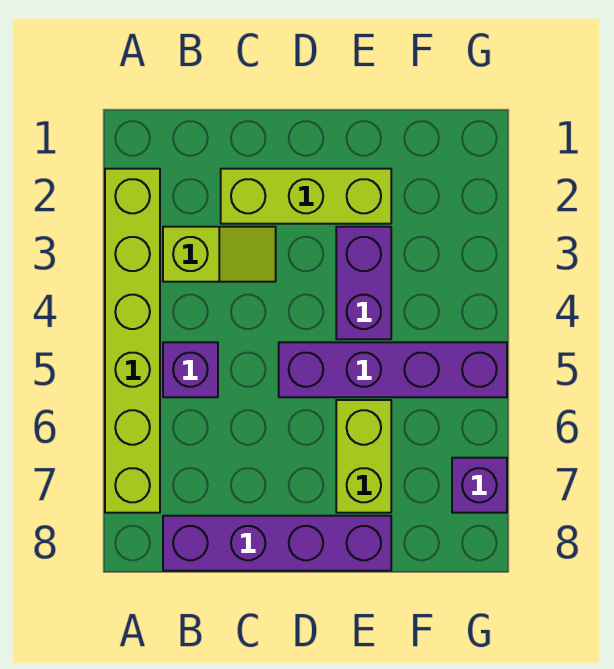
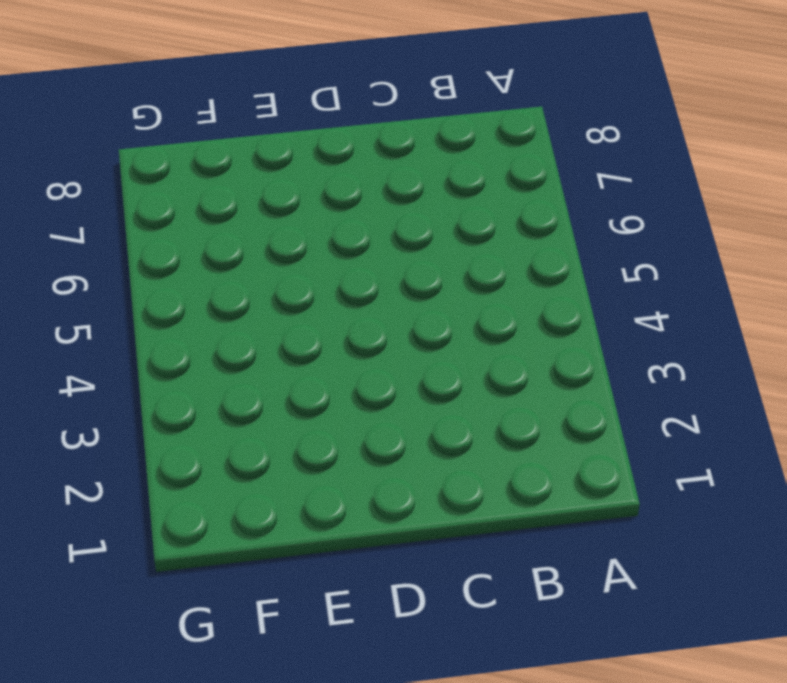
none -> lime brick A2:A7 level 1
none -> lime slope B3:C3 level 1 top B

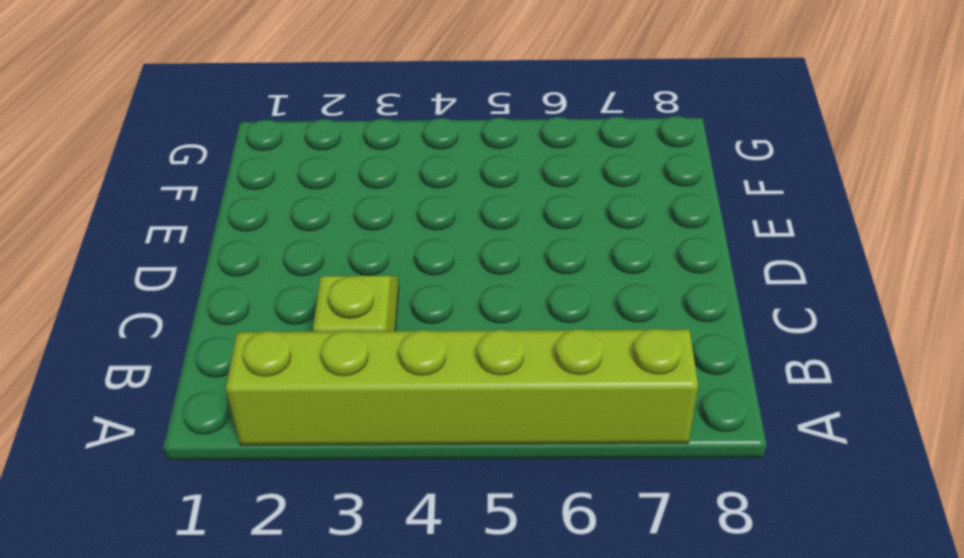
none -> purple brick B5 level 1
none -> purple brick B8:E8 level 1

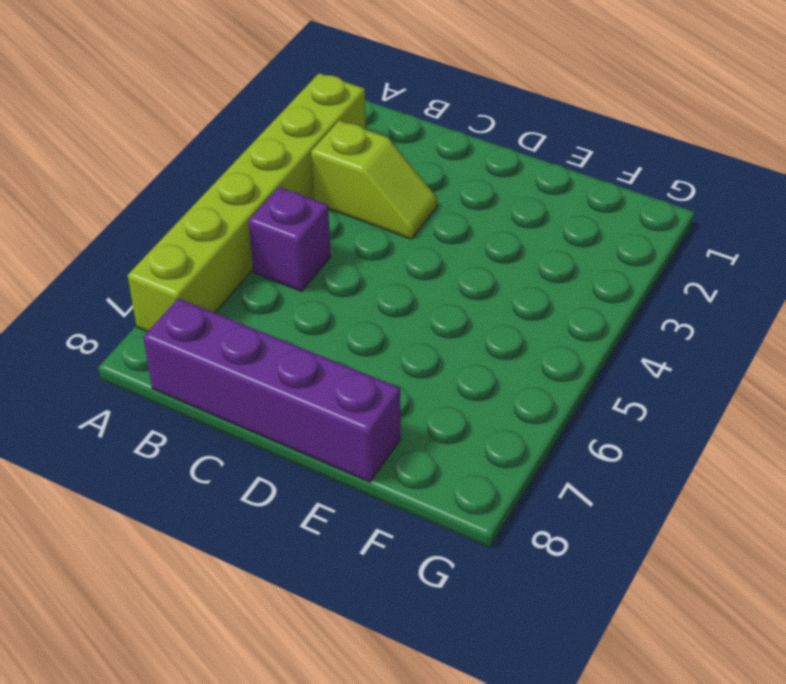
none -> lime brick C2:E2 level 1
none -> purple brick D5:G5 level 1

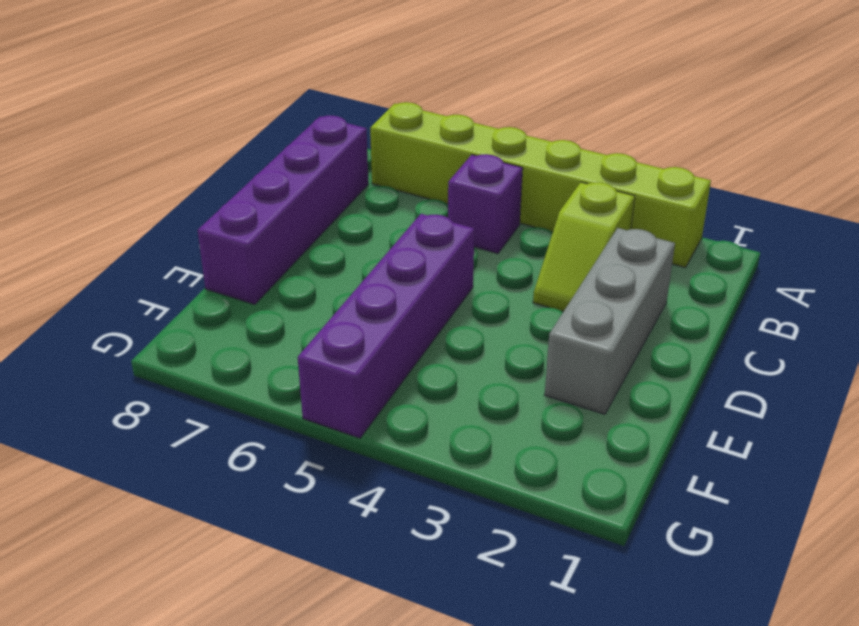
grey brick C2:E2 level 1 -> lime brick C2:E2 level 1
none -> purple brick E3:E4 level 1
none -> lime brick E6:E7 level 1

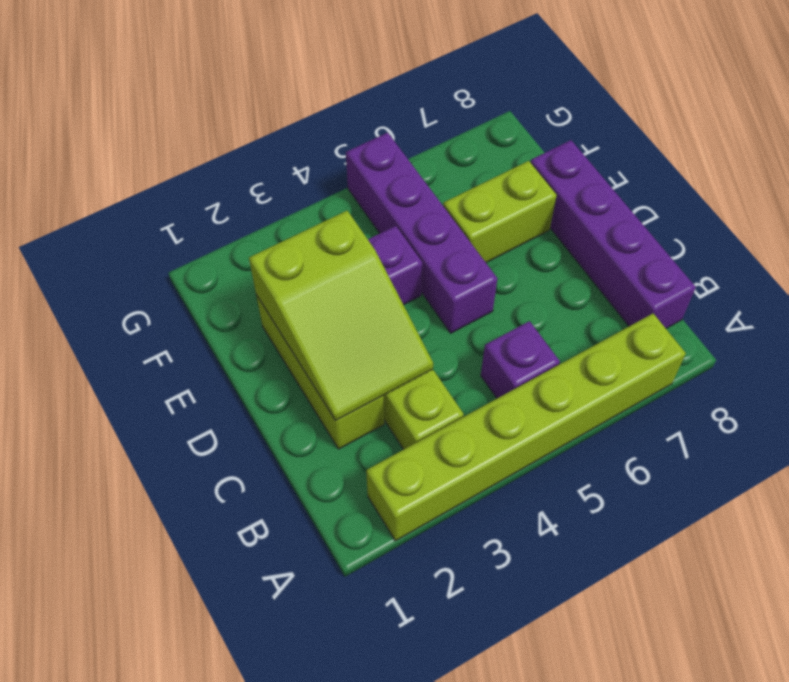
lime slope C2:E3 level 2 top E -> none
none -> purple brick G7 level 1

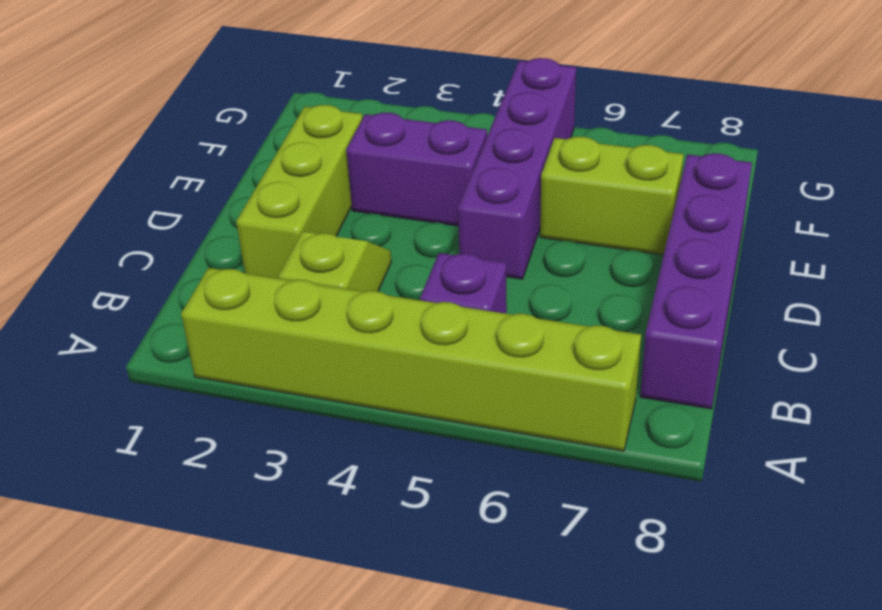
none -> purple brick G7 level 1

